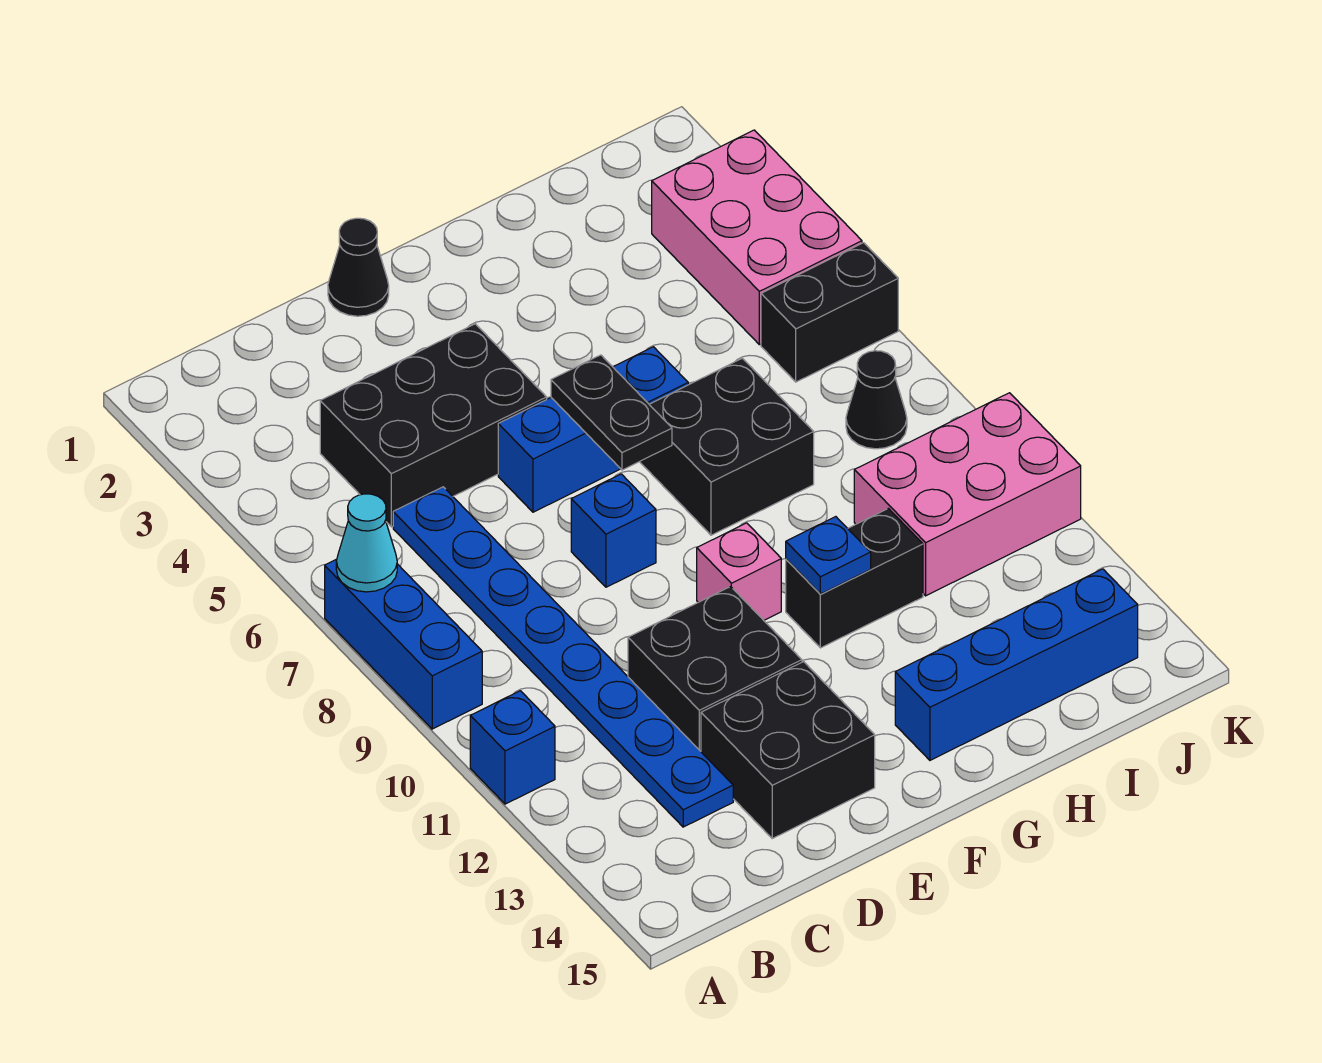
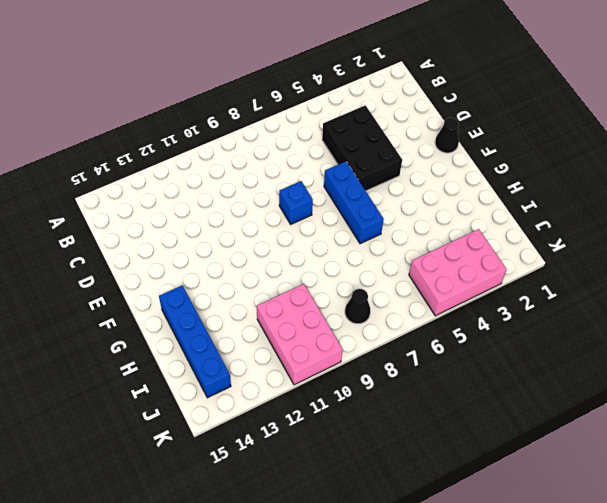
none -> blue brick A7:A9 level 1
none -> blue brick A11 level 1
none -> blue plate C6:C13 level 1

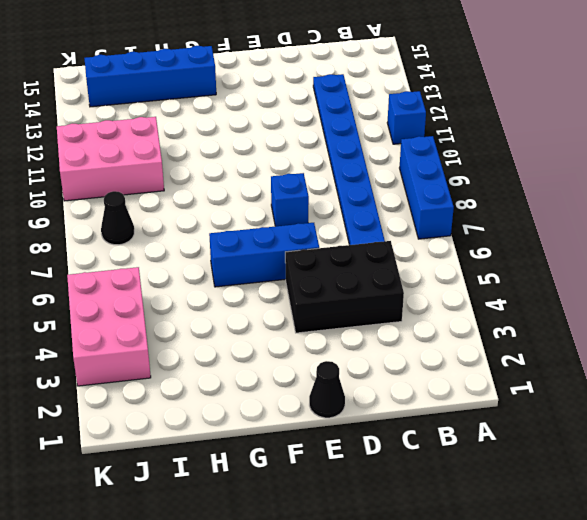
none -> black brick D11:E12 level 1
none -> black brick D13:E14 level 1
none -> pink brick F10 level 1

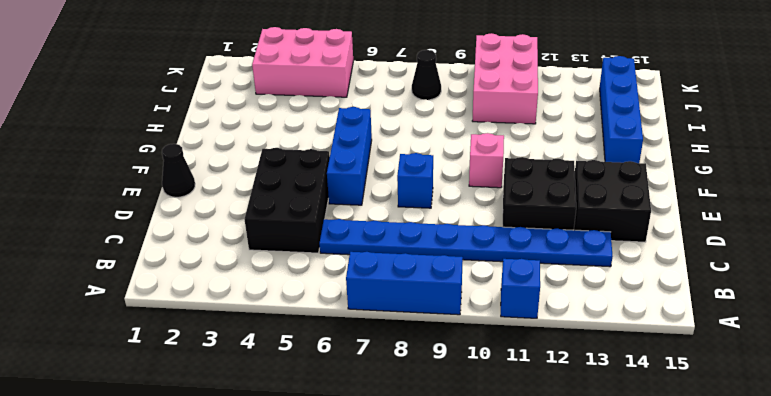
none -> black brick G7:H8 level 1
none -> black brick G11:H11 level 1
none -> black brick J6:K6 level 1

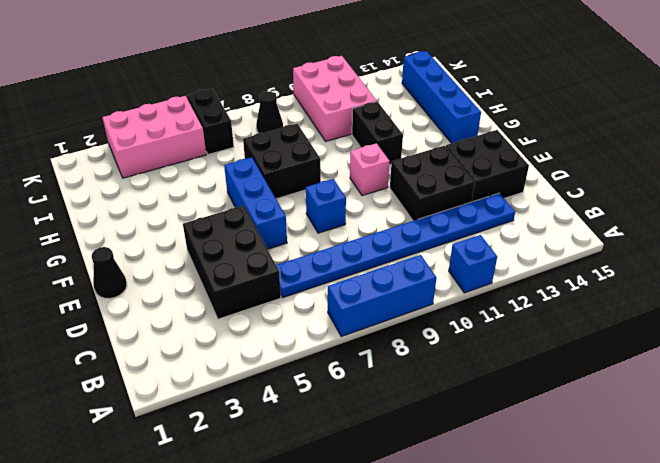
none -> cyan cone A7 level 2
none -> black plate F6:F7 level 2
none -> blue plate G11 level 2

